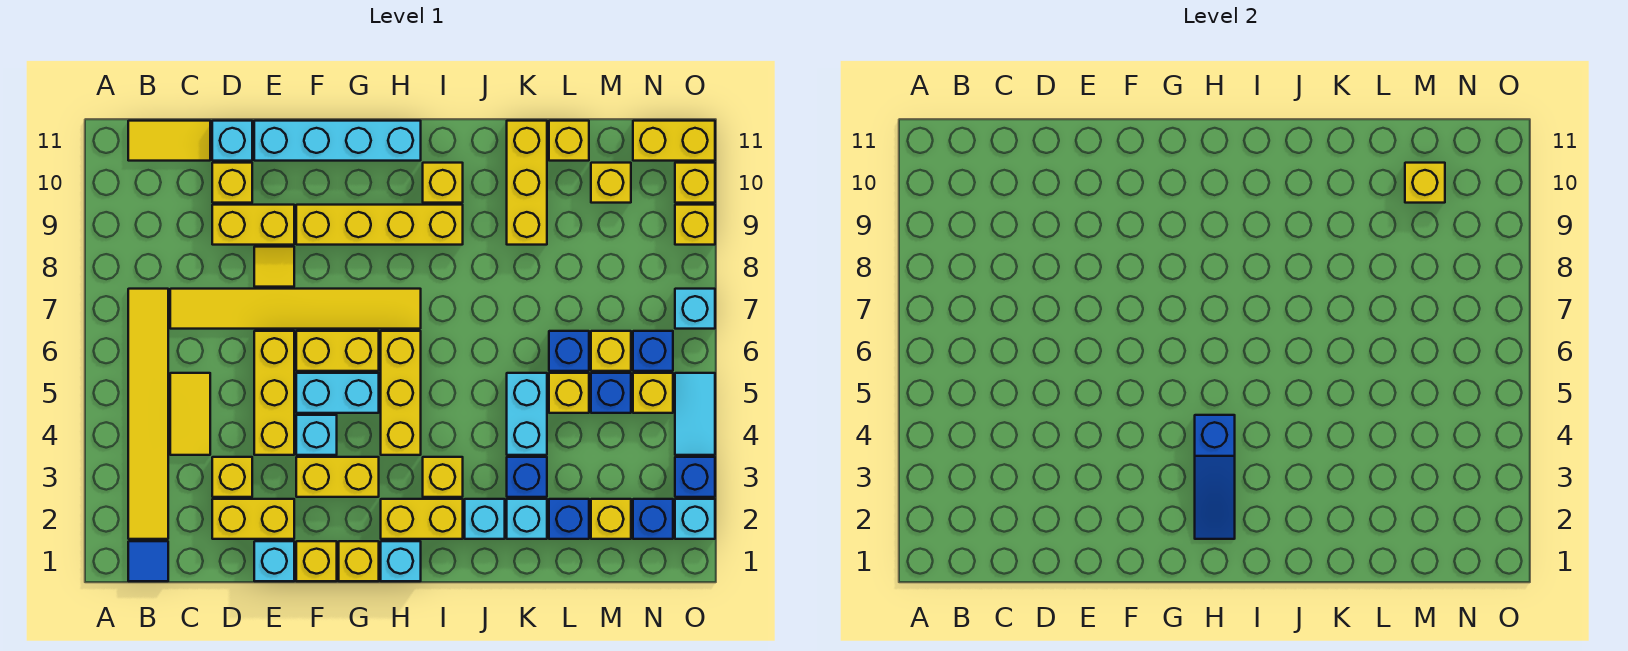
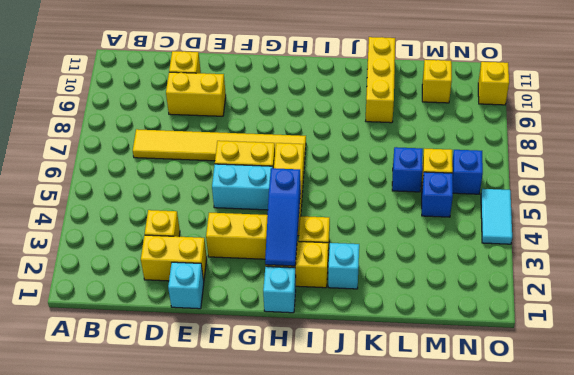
none -> blue tile B1 level 1
none -> yellow tile B2:B7 level 1
none -> yellow tile B11:C11 level 1
none -> yellow tile C4:C5 level 1

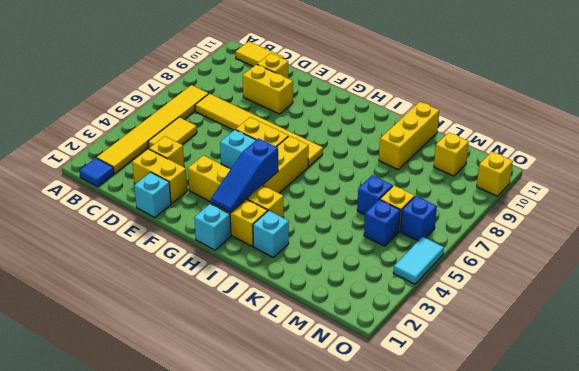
none -> cyan brick D11 level 1
none -> yellow brick E4:E6 level 1
none -> yellow tile E8 level 1
none -> cyan brick E11:H11 level 1

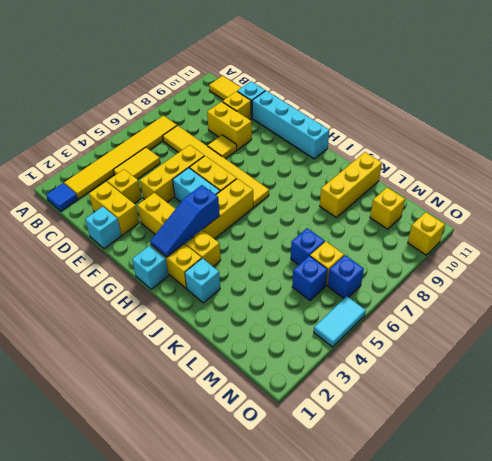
none -> yellow brick F1 level 1
none -> cyan brick F4 level 1
none -> yellow brick F9:I9 level 1
none -> yellow brick G1 level 1

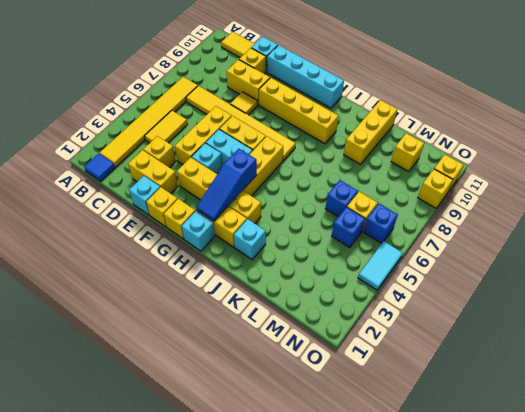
none -> yellow brick I10 level 1
none -> cyan brick K2 level 1
none -> blue brick K3 level 1
none -> cyan brick K4:K5 level 1

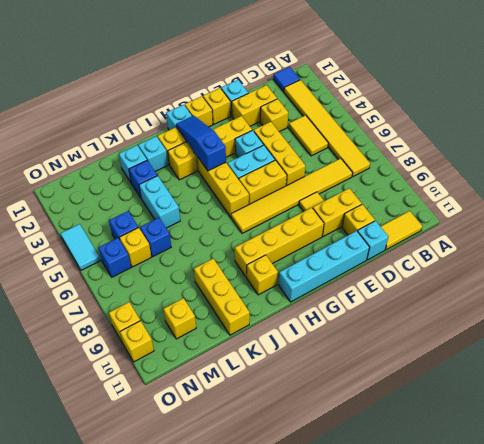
none -> blue brick L2 level 1
none -> yellow brick L5 level 1
none -> yellow brick L11 level 1
none -> yellow brick M2 level 1

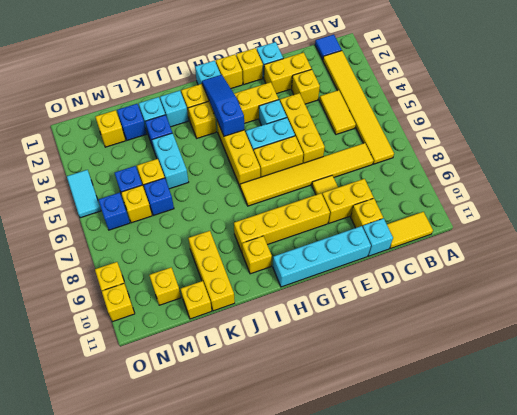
none -> blue brick N2 level 1
none -> yellow brick N5 level 1
none -> yellow brick N11:O11 level 1
none -> cyan brick O2 level 1

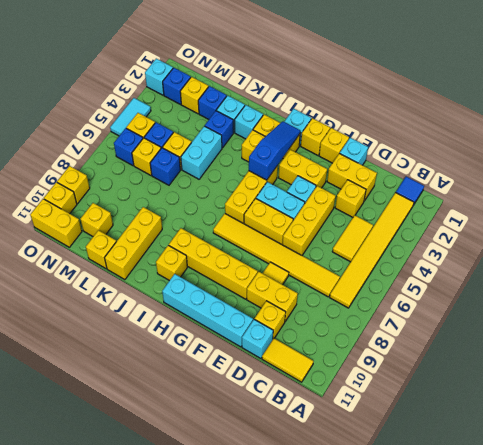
none -> blue brick O3 level 1
none -> cyan brick O7 level 1
none -> yellow brick M10 level 2

